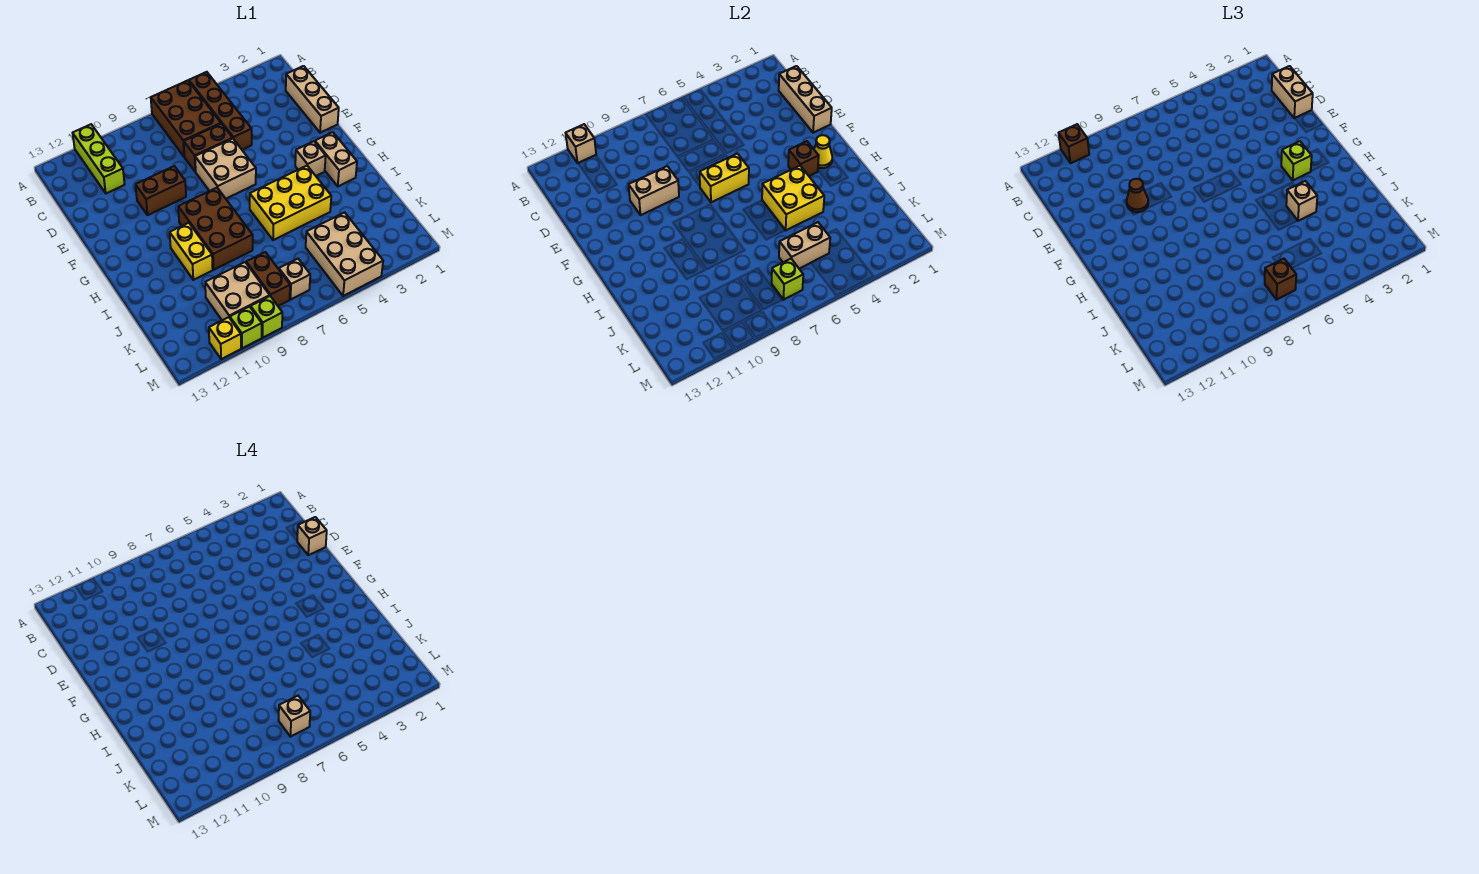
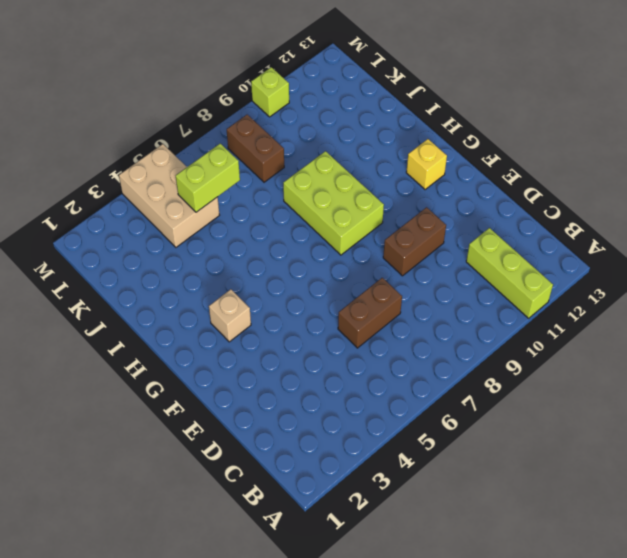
lime brick G8:I9 level 1 -> brown brick G8:I9 level 1
yellow brick G12 level 1 -> yellow brick M11 level 1
lime brick K5:K6 level 2 -> tan brick K5:K6 level 2
none -> brown brick A5:D5 level 1
none -> brown brick A6:C7 level 1
none -> tan brick C1:E1 level 1
none -> tan brick E6:F7 level 1

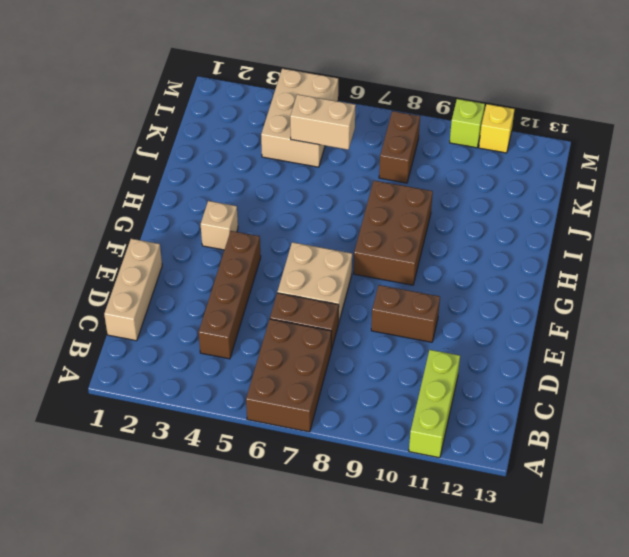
brown brick C4:F4 level 1 -> brown brick A5:D5 level 1
none -> tan brick G2:H2 level 1
none -> yellow brick H4:I6 level 1
none -> yellow brick H10:I10 level 1
none -> tan brick K9:L10 level 1

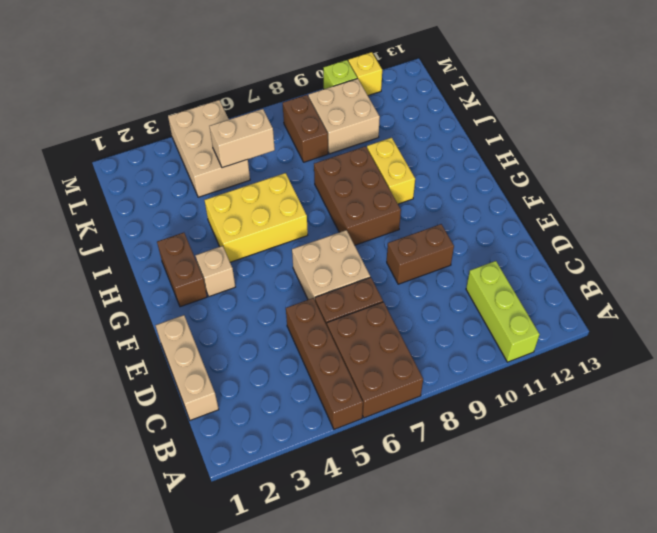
brown brick G2:H2 level 1 -> tan brick G2:H2 level 1
none -> tan brick L7 level 1
none -> lime brick M9 level 1
none -> tan brick A11 level 2
none -> tan brick C1:E1 level 2

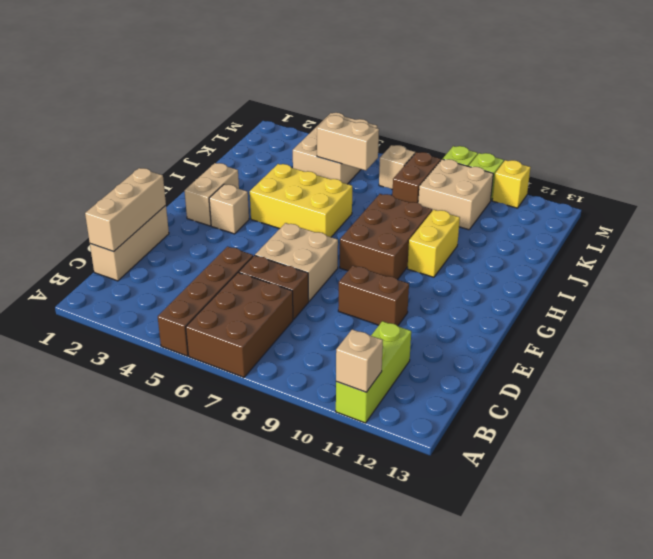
none -> tan brick E9:E10 level 2
none -> yellow brick F6:F7 level 2
none -> yellow cone G2 level 2
none -> brown brick G3 level 2

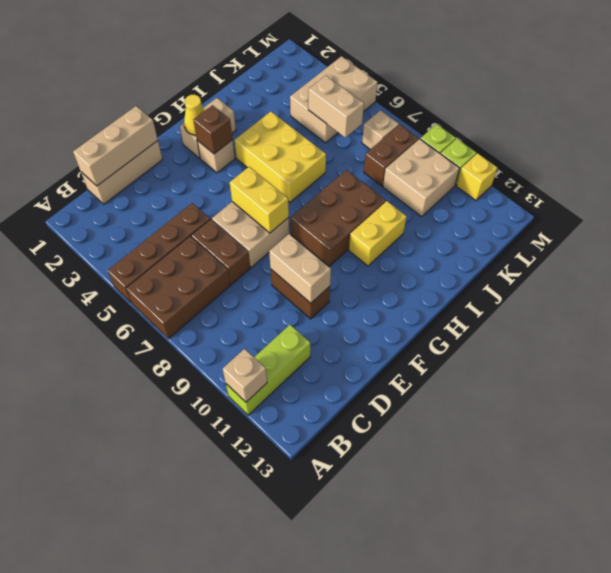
none -> yellow brick H4:I5 level 2
none -> lime brick L7 level 2
none -> brown brick A11 level 3
none -> tan brick C1:D1 level 3

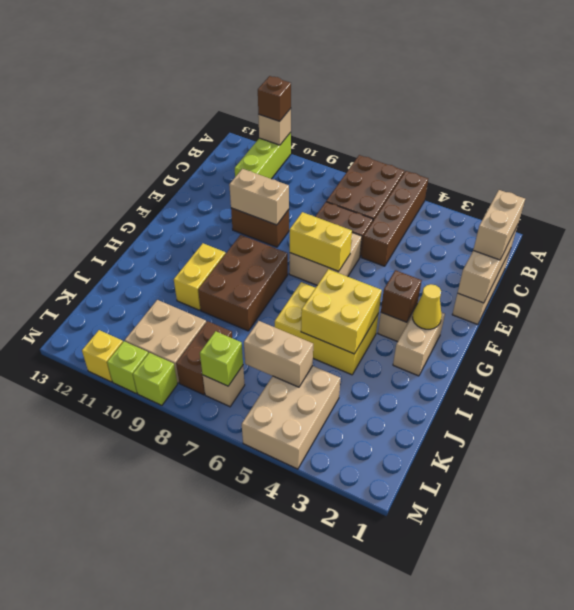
none -> brown cone E10 level 3
none -> lime brick G3 level 3
none -> tan brick I4 level 3
none -> brown brick L7 level 3

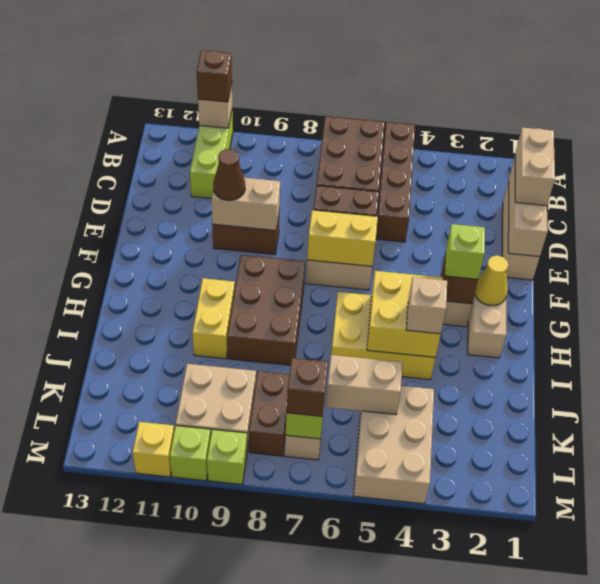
none -> tan brick D1 level 4
none -> tan brick L7 level 4

